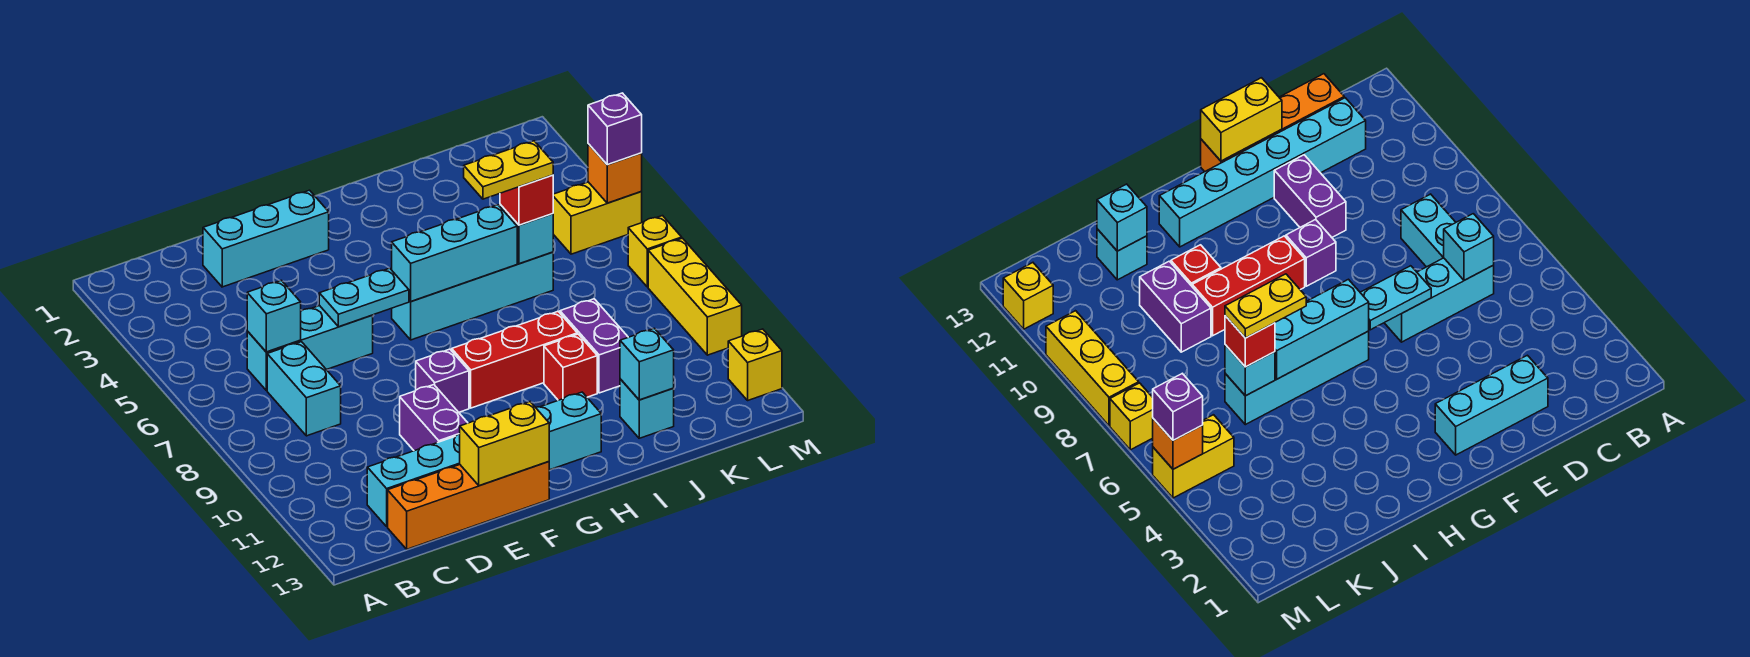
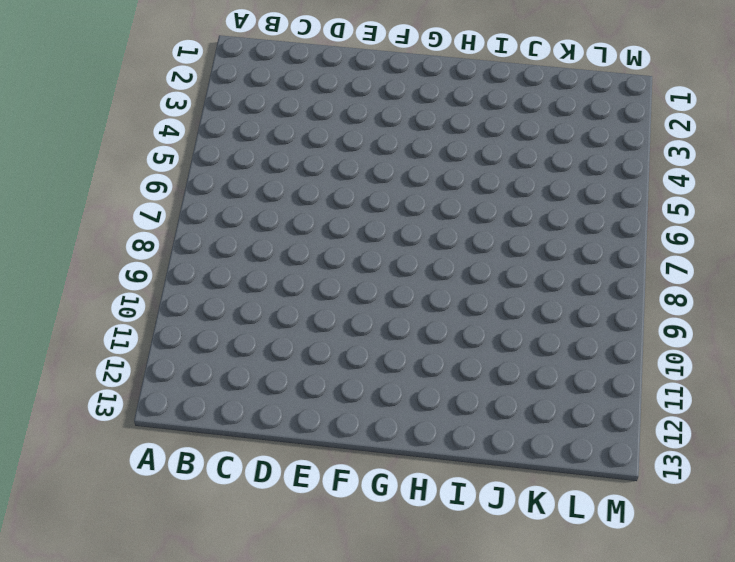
none -> cyan brick C6:E6 level 1
none -> cyan brick C7:C8 level 1
none -> cyan brick C12:H12 level 1

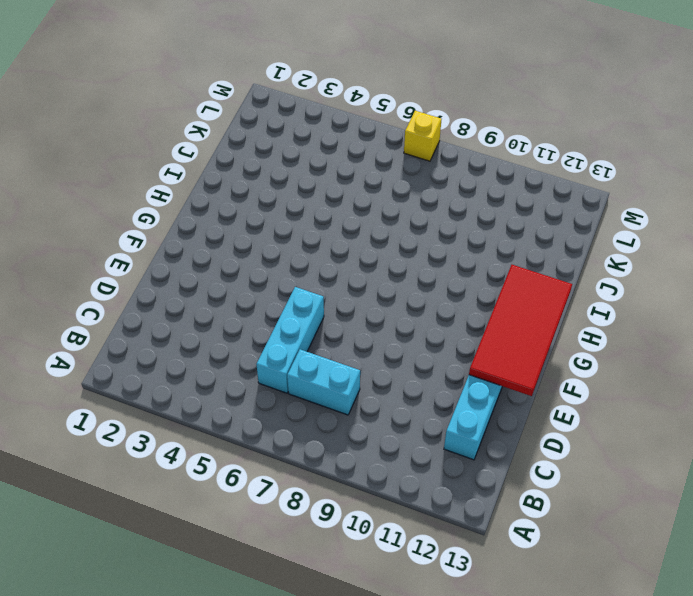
red tile E12:H13 level 2 -> yellow brick E13:F13 level 2
none -> orange brick C13:F13 level 1
none -> cyan brick D2:F2 level 1
none -> purple brick E10:E11 level 1

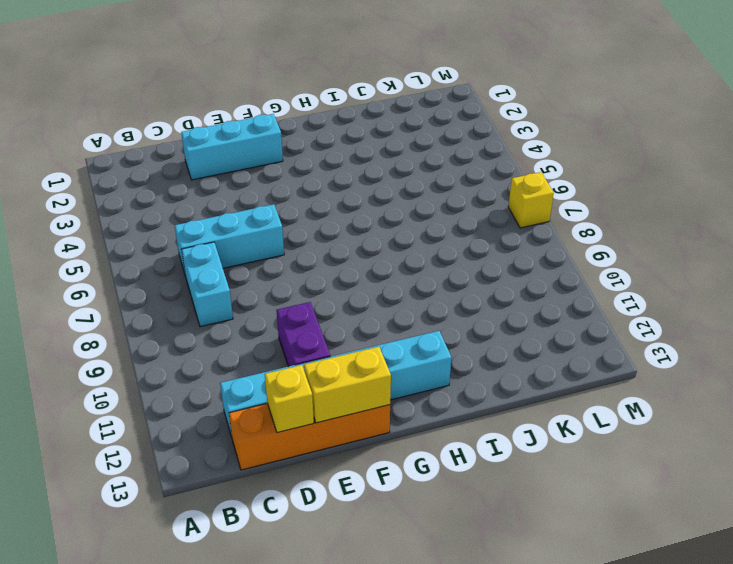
yellow brick D13 level 2 -> yellow brick M12 level 1
none -> purple brick F9 level 1
none -> cyan brick G6:J6 level 1
none -> red brick G9:I9 level 1

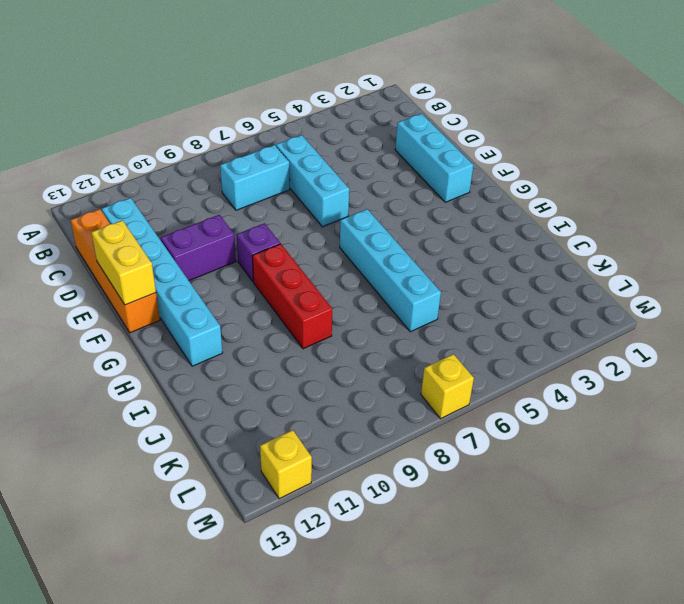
none -> red brick I10 level 1
none -> purple brick J9:J10 level 1
none -> cyan brick J12 level 1

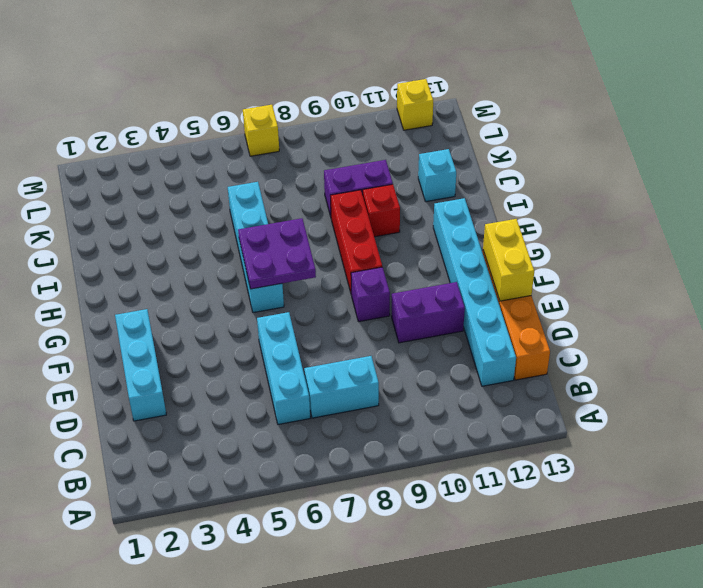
purple plate G6:H7 level 2 -> cyan brick G6:I6 level 2
none -> yellow brick L5:M5 level 1
none -> yellow brick M8:M10 level 1
none -> cyan brick C6 level 2

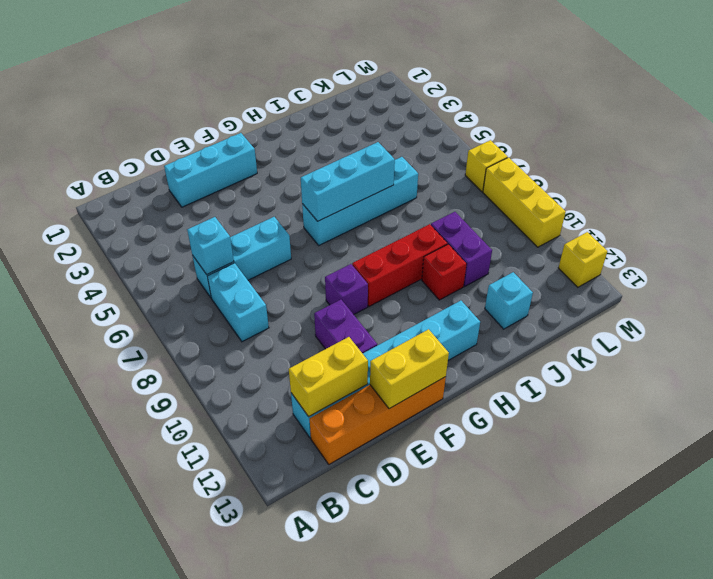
yellow brick C12:D12 level 2 -> yellow brick L5:M5 level 1
none -> cyan plate E6:F6 level 2
none -> cyan brick J6 level 2
none -> cyan brick J12 level 2

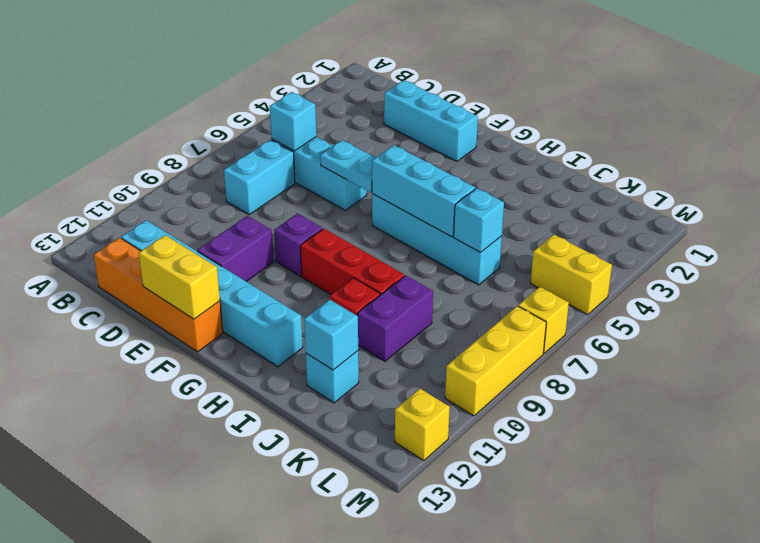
none -> orange brick M5 level 2
none -> red brick J6 level 3
none -> purple brick M5 level 3

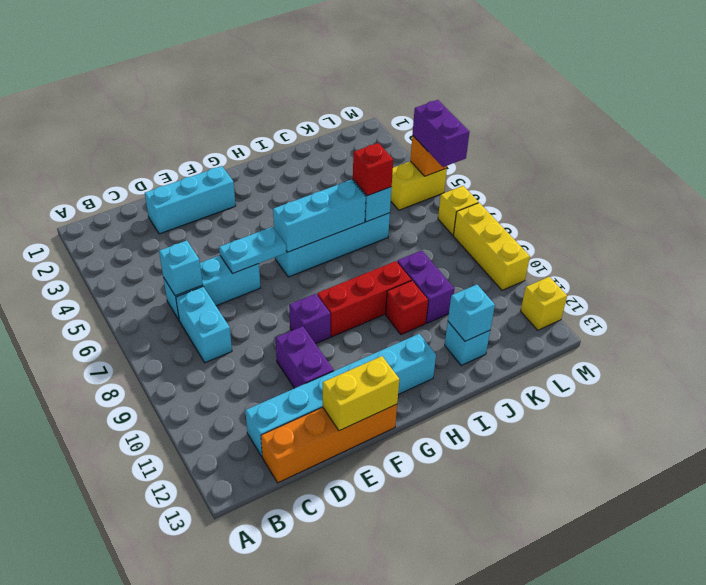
purple brick M5:M6 level 3 -> purple brick M5 level 3
none -> yellow plate I6:J6 level 4

